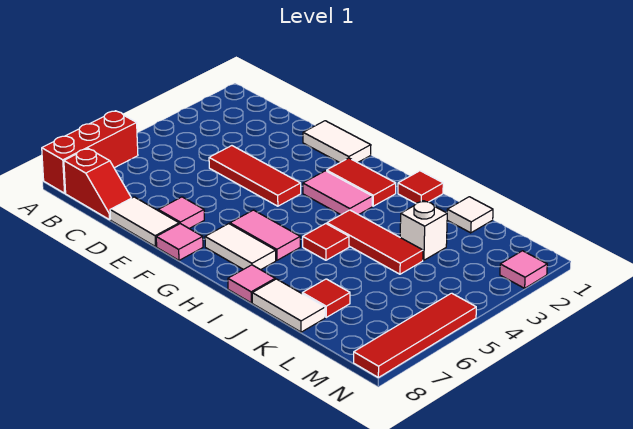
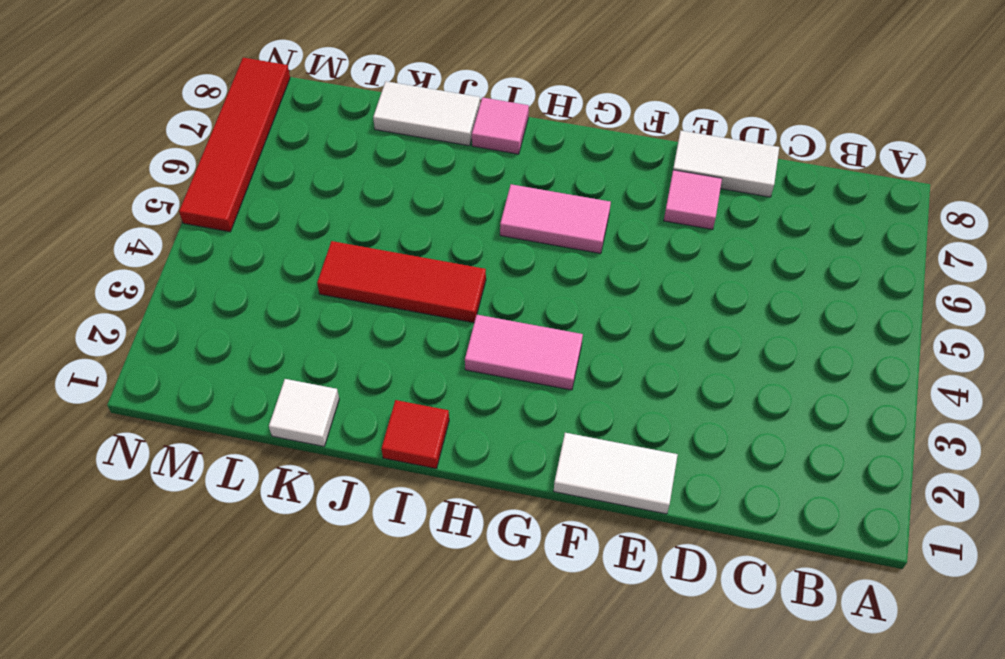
none -> red brick A6:A8 level 1
none -> red slope B8:C8 level 1 top B
none -> red tile D4:F4 level 1

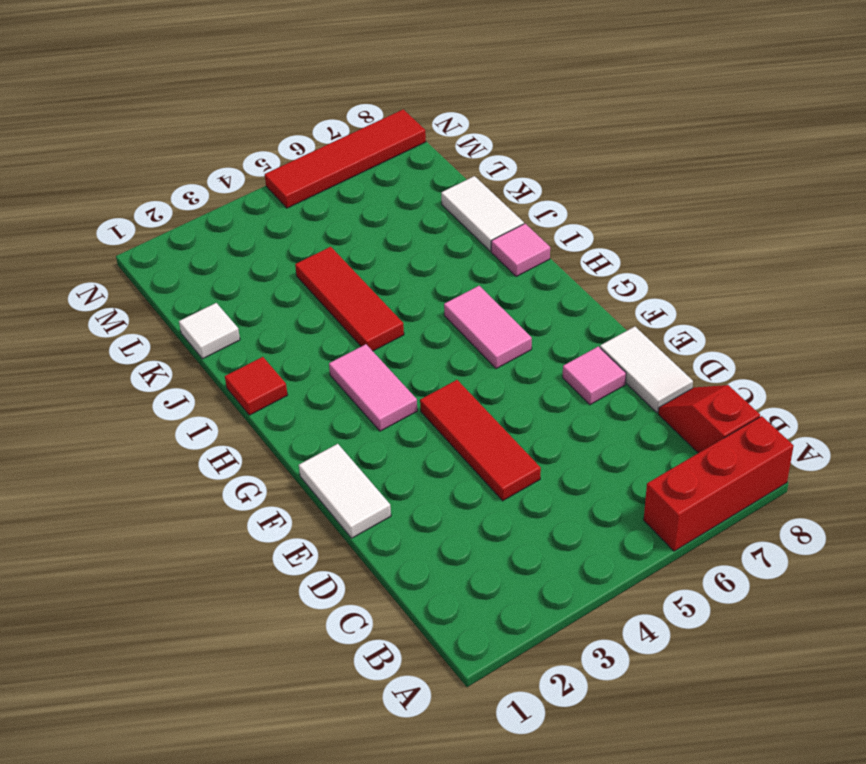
none -> pink tile F8 level 1
none -> red tile G2:H2 level 1
none -> white tile G7:H7 level 1

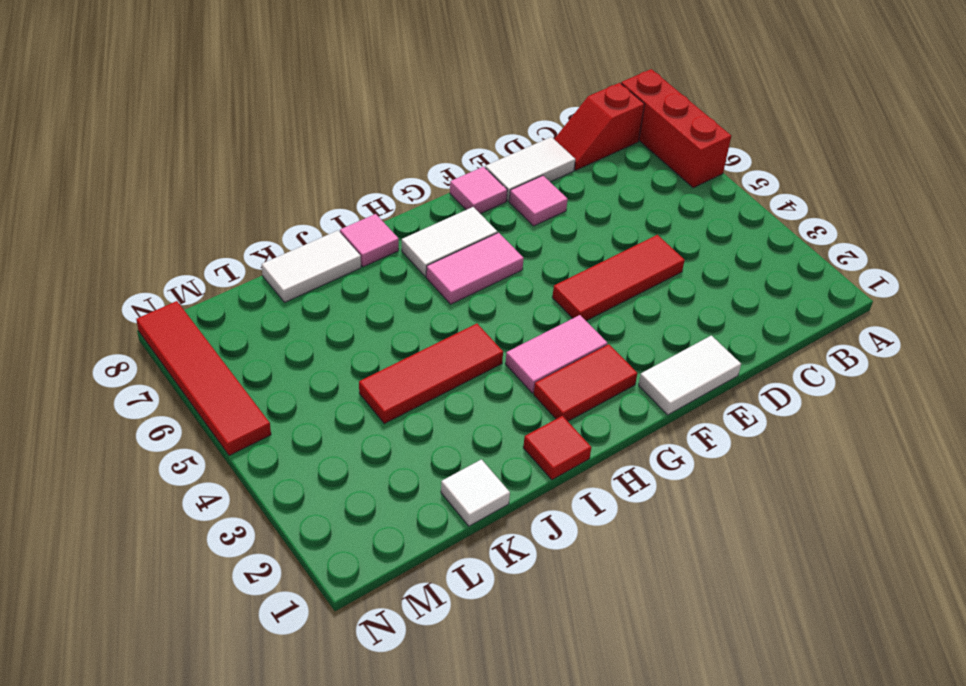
none -> red tile I5 level 1
none -> white brick K3 level 1
none -> red tile K7 level 1

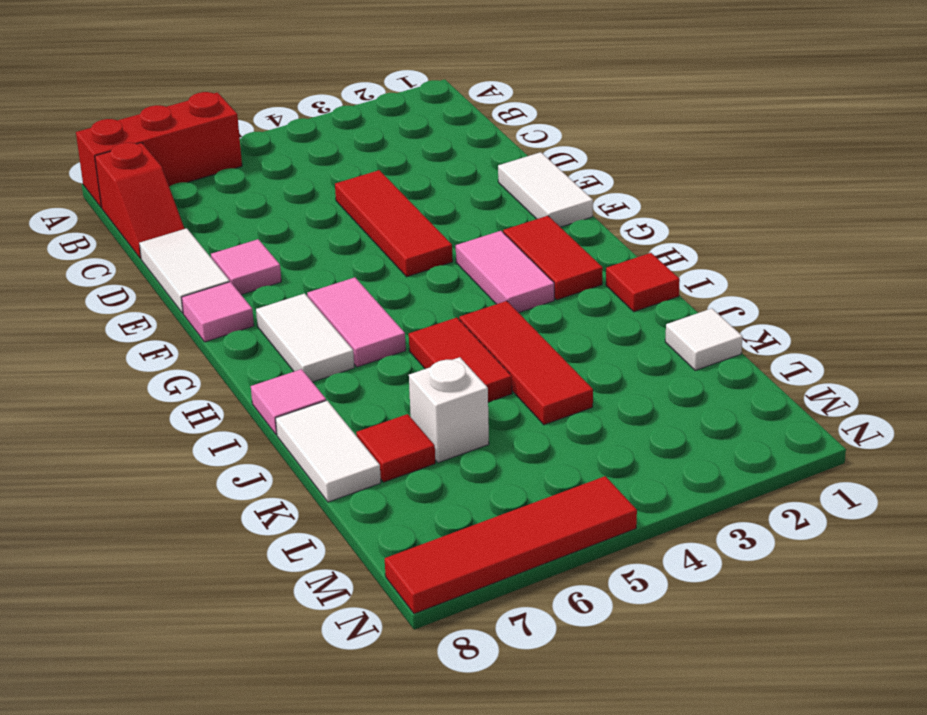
red tile I5:J5 level 1 -> red tile I5 level 1
white brick K6 level 1 -> white brick K3 level 1
none -> pink tile N2 level 1

